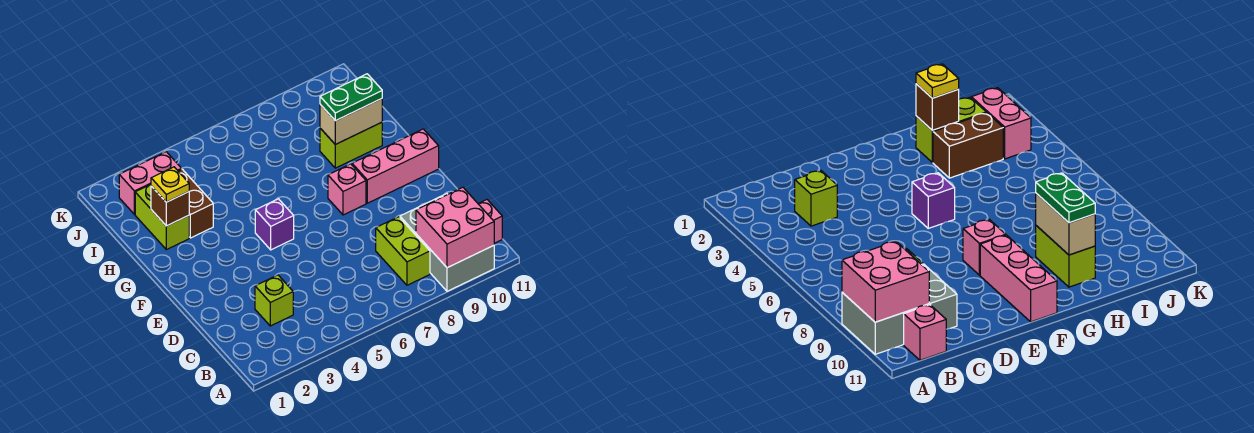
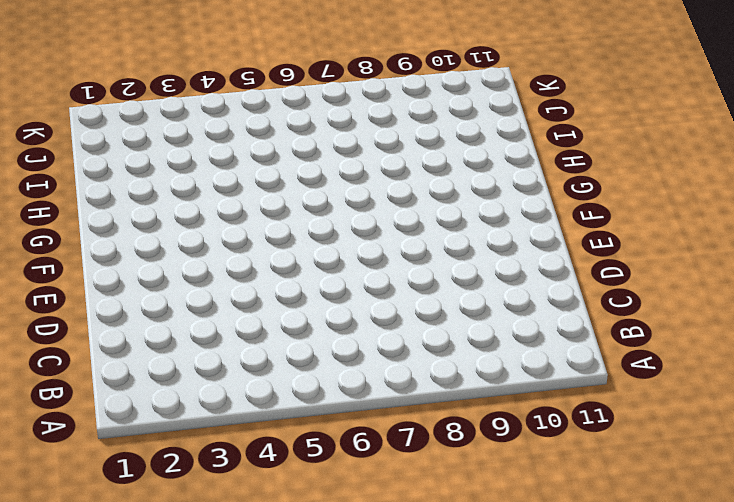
none -> grey brick A9:C10 level 1
none -> lime brick B8:C8 level 1
none -> pink brick B11 level 1

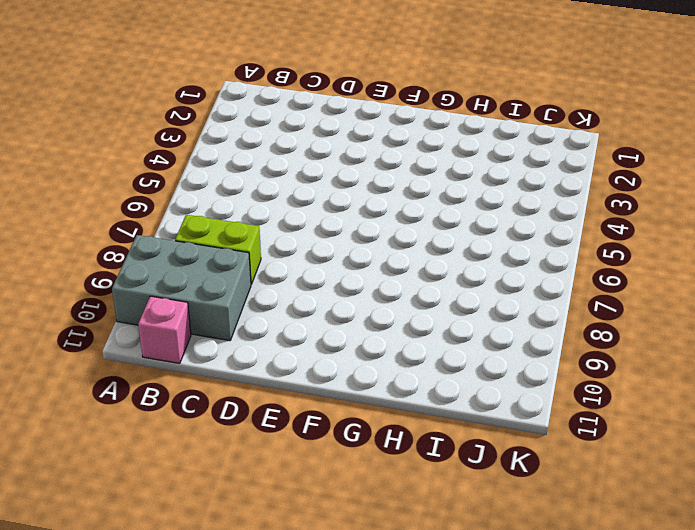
none -> lime brick C3 level 1
none -> purple brick F5 level 1
none -> pink brick F8 level 1

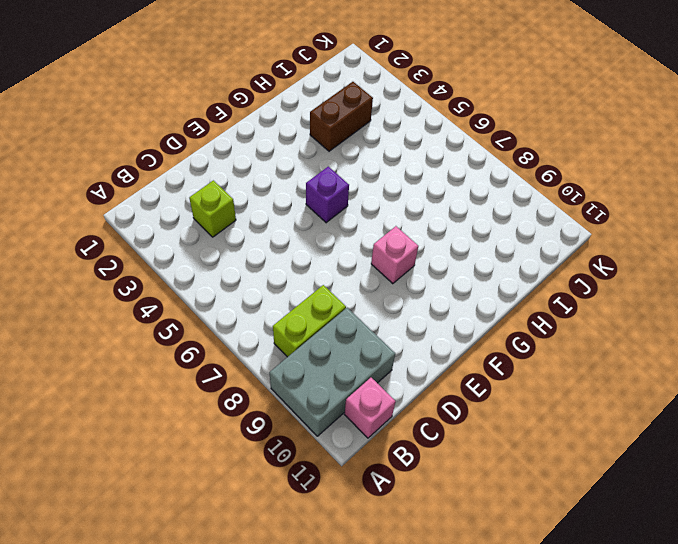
none -> pink brick F9:F11 level 1
none -> lime brick H2:I2 level 1
none -> lime brick H9:H10 level 1

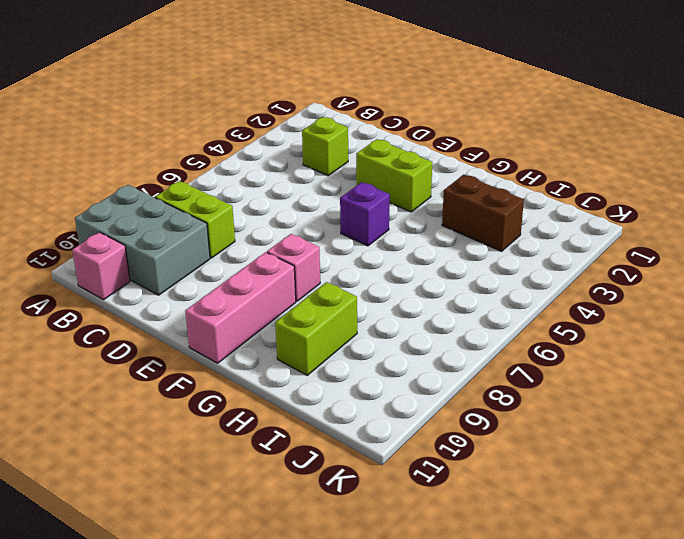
lime brick E3:F3 level 1 -> lime brick H2:I2 level 1
none -> pink brick J2:J3 level 1
none -> pink brick A9:B10 level 2
none -> brown brick H2 level 2

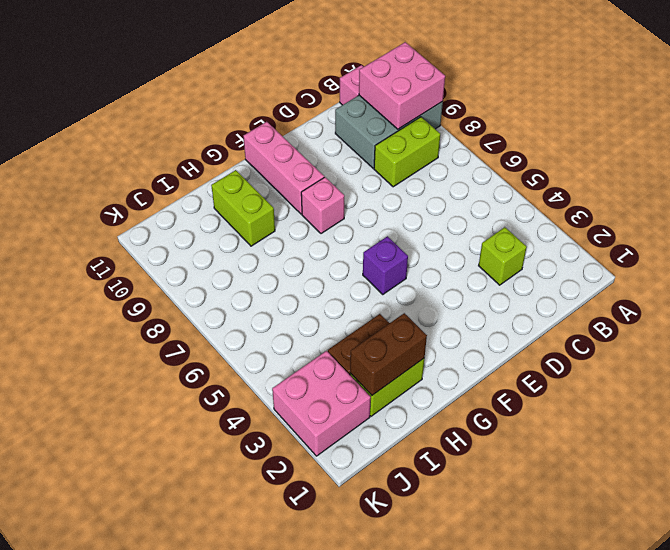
brown brick H2:I2 level 2 -> brown brick H2 level 2
pink brick J2:K3 level 1 -> pink brick J2:J3 level 1
none -> tan brick H9:H10 level 2
none -> yellow plate H2 level 3
none -> green plate H9:H10 level 3

